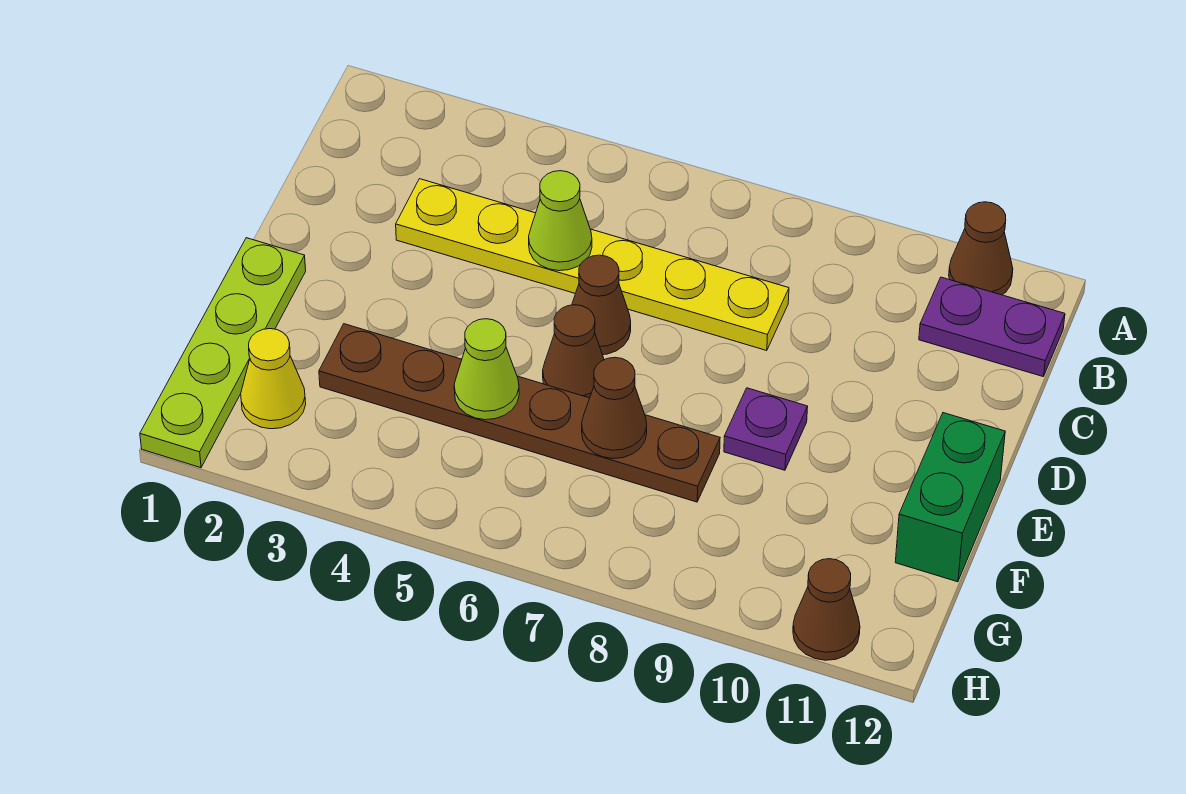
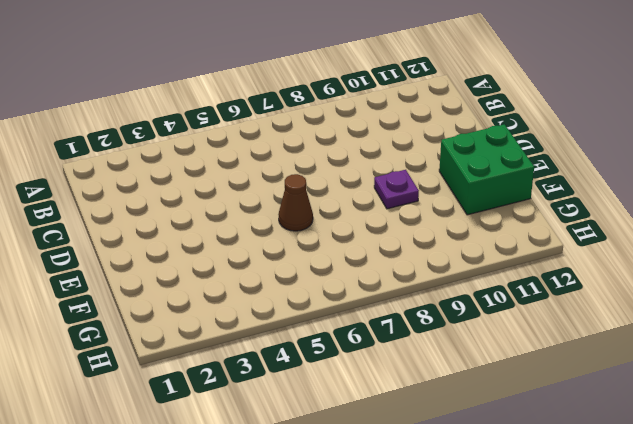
green brick E11:F12 level 1 -> green brick E12:F12 level 1
none -> brown cone A11 level 1
none -> purple plate B11:B12 level 1
none -> yellow plate C3:C8 level 1

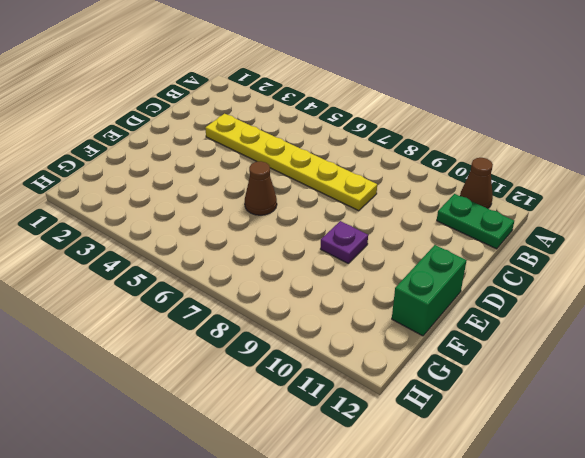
green plate B11:B12 level 1 -> purple plate B11:B12 level 1
none -> brown cone D6 level 1
none -> lime plate E1:H1 level 1
none -> brown plate F3:F8 level 1

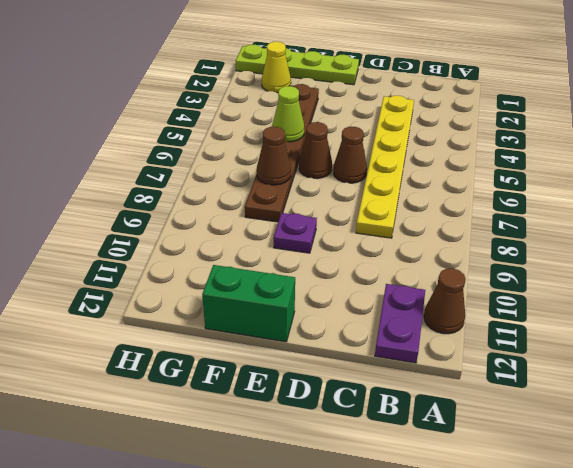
none -> brown cone H11 level 1
none -> lime cone C5 level 2

